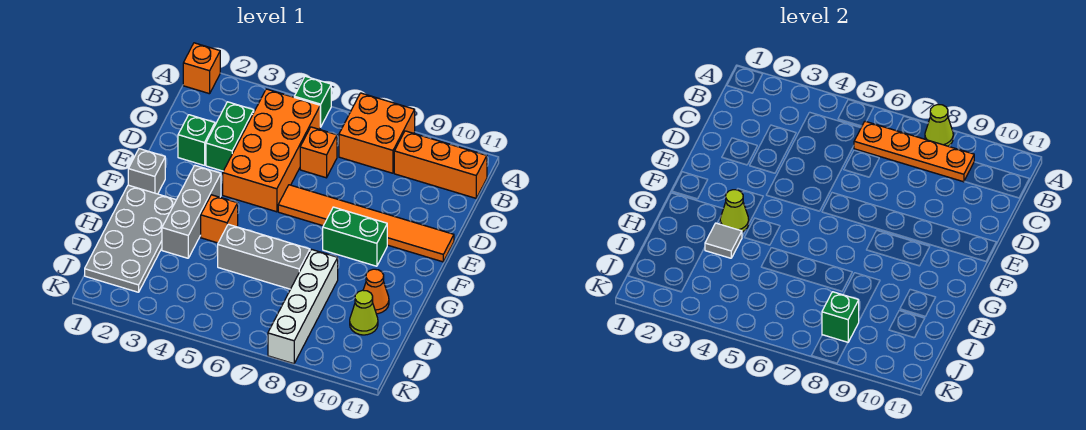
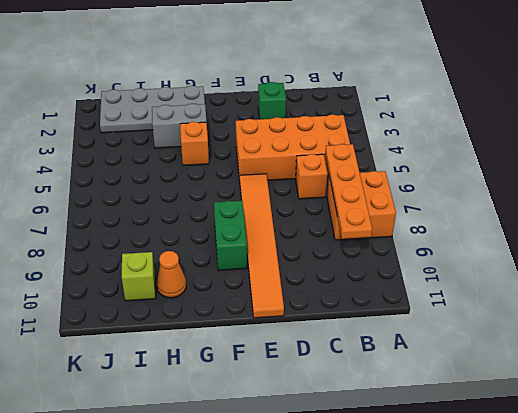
grey brick G3:H3 level 1 -> grey brick F3:H3 level 1
lime brick I10 level 1 -> lime cone I10 level 1
none -> orange brick A1 level 1
none -> green brick A5 level 1
none -> orange brick B9:B11 level 1

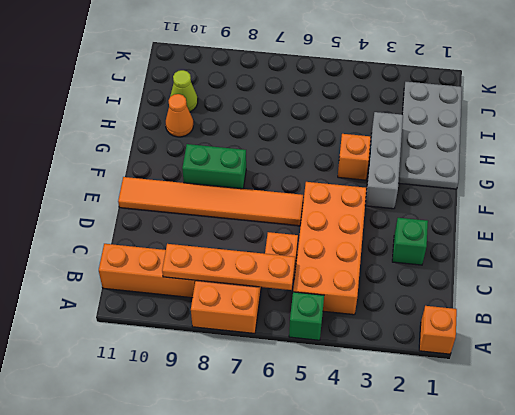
none -> green brick C3:D3 level 1
none -> grey brick F1 level 1
none -> grey brick H5:H7 level 1

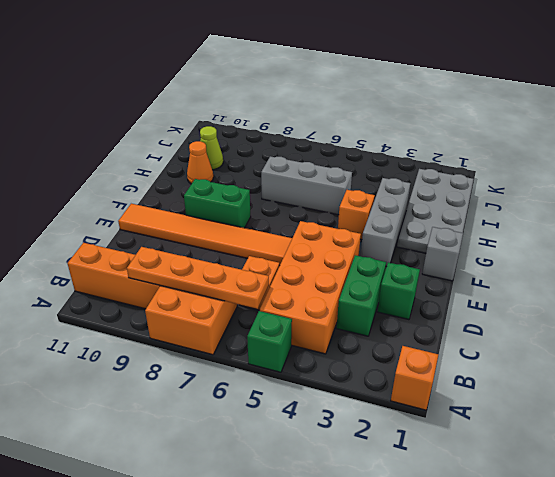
none -> white brick H8:K8 level 1
none -> lime cone A8 level 2
none -> lime cone G3 level 2

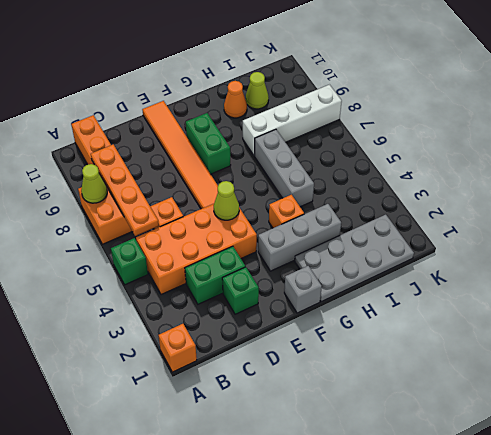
lime cone E5 level 2 -> lime cone G3 level 2
none -> grey tile H3 level 2
none -> green brick J8 level 2

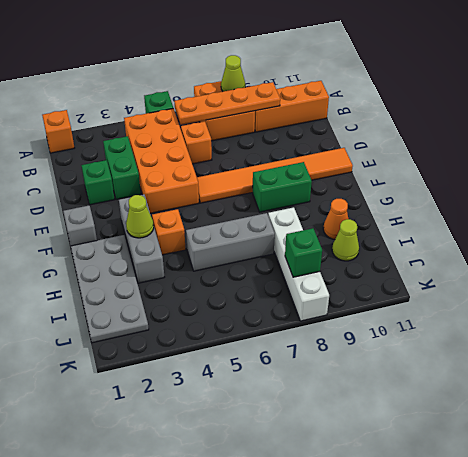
none -> grey tile H3 level 2

